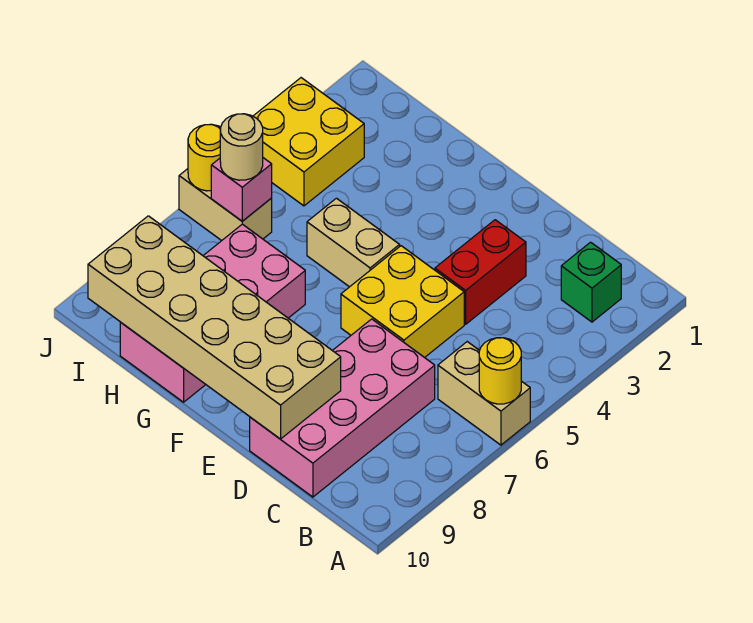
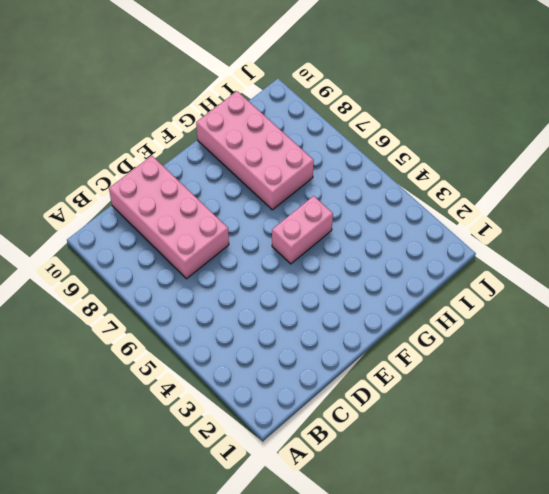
pink brick F5:G5 level 1 -> tan brick F5:G5 level 1
none -> tan brick A6:B6 level 1
none -> green brick B2 level 1
none -> red brick D3:D4 level 1

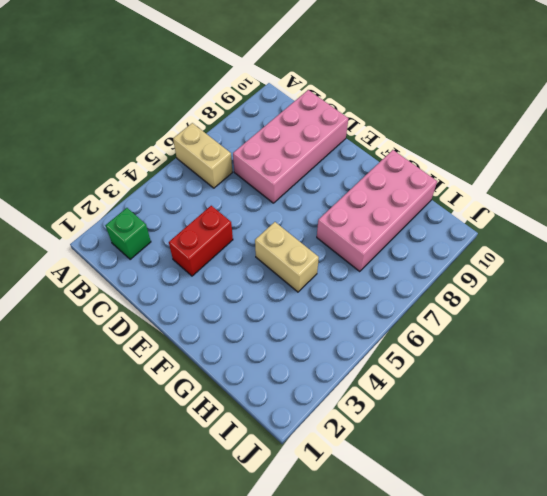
none -> yellow brick D5:E6 level 1
none -> yellow brick I3:J4 level 1
none -> tan brick I6:J6 level 1

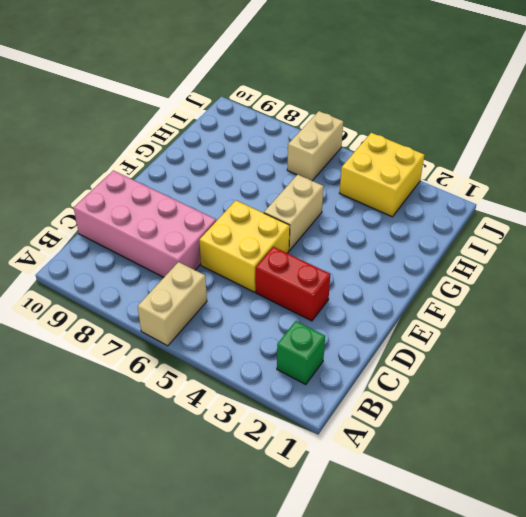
none -> pink brick G7:H10 level 1
none -> yellow round brick A6 level 2
none -> tan brick D9:I10 level 2

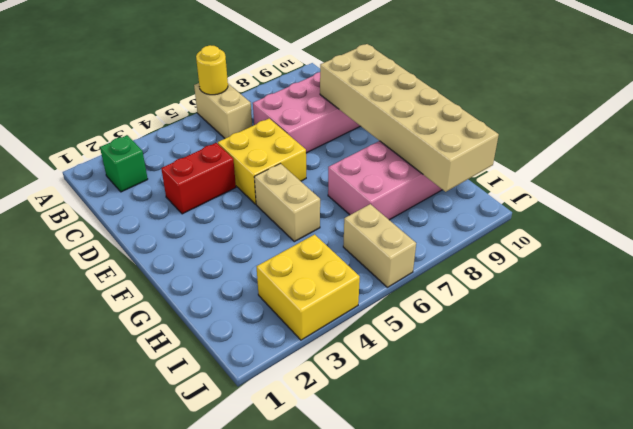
none -> pink brick I6 level 2
none -> yellow round brick J6 level 2
none -> tan round brick I6 level 3

